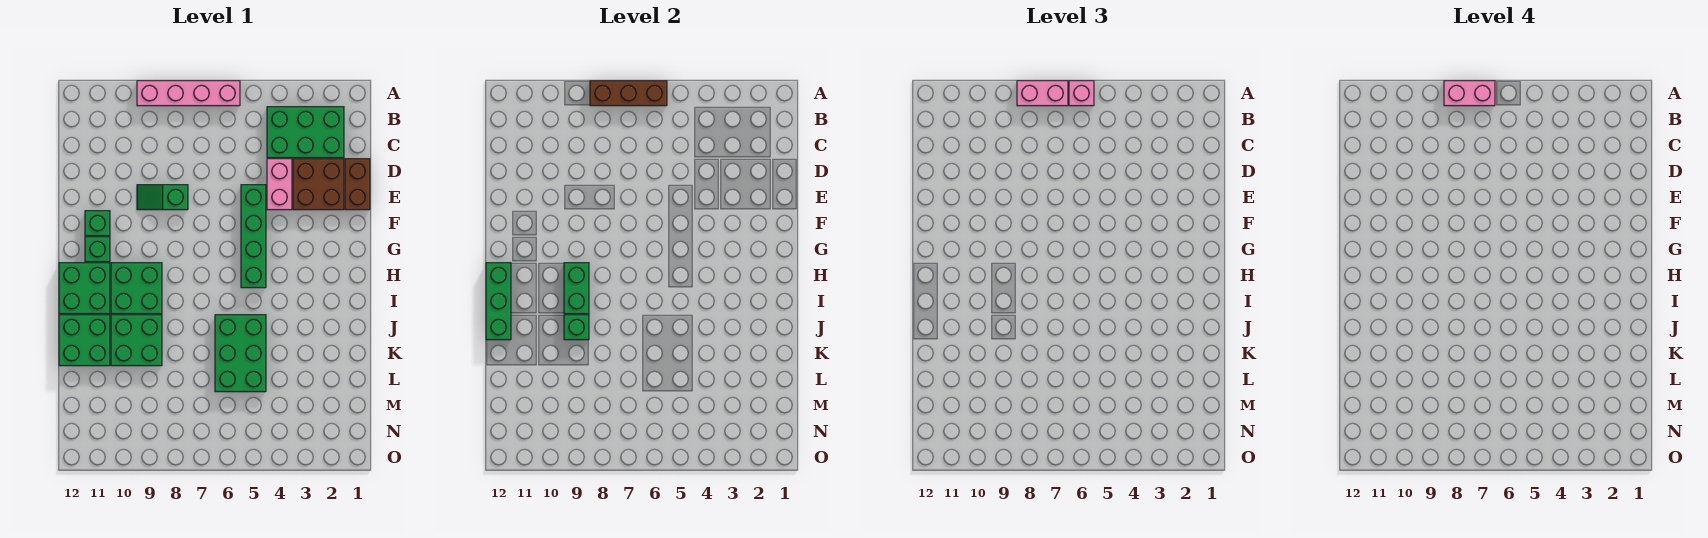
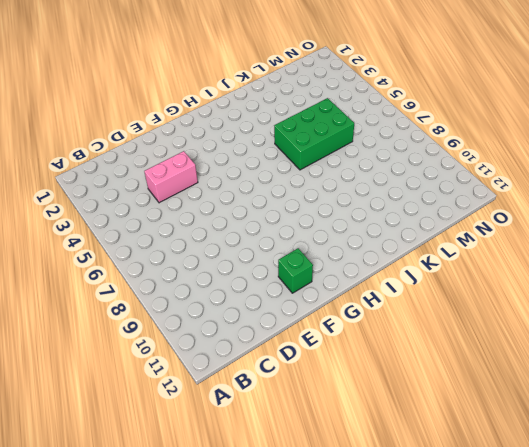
none -> pink brick A6:A9 level 1
none -> green brick B2:C4 level 1
none -> brown brick D1:E1 level 1

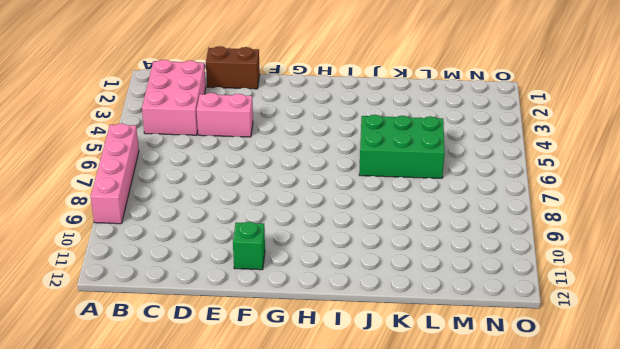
pink brick B2:C4 level 1 -> green brick B2:C4 level 1
none -> brown brick D2:E3 level 1
none -> green brick E5:H5 level 1
none -> green slope E8:E9 level 1 top 8

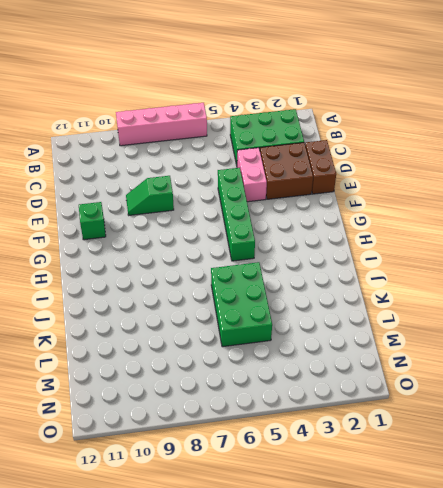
none -> green brick G11 level 1
none -> green brick H9:I10 level 1
none -> green brick H11:I12 level 1

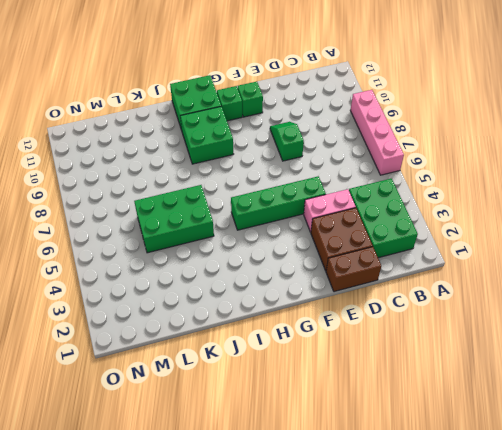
none -> green brick J9:K10 level 1
none -> green brick J11:K12 level 1
none -> brown brick A6:A8 level 2

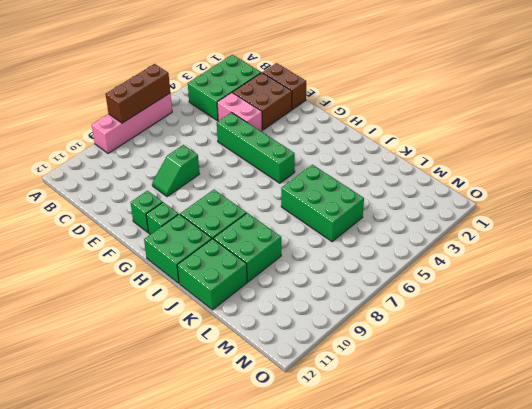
none -> green brick H9:I9 level 2
none -> green brick H12:J12 level 2
none -> green brick J9 level 2

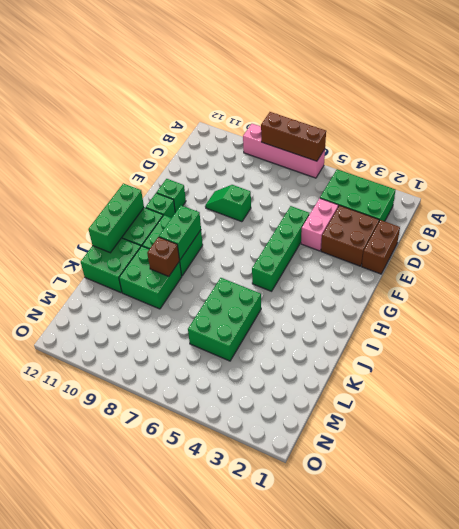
brown brick J9 level 2 -> green brick J9 level 2
none -> pink brick A6 level 3
none -> pink brick A7:A8 level 3
none -> pink brick A7:A8 level 4

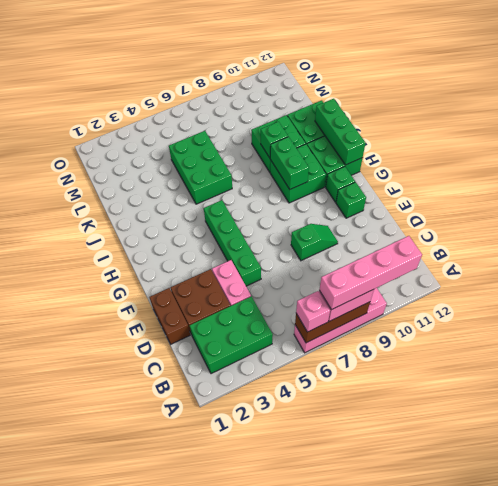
pink brick A7:A10 level 4 -> pink brick A7:A8 level 4

